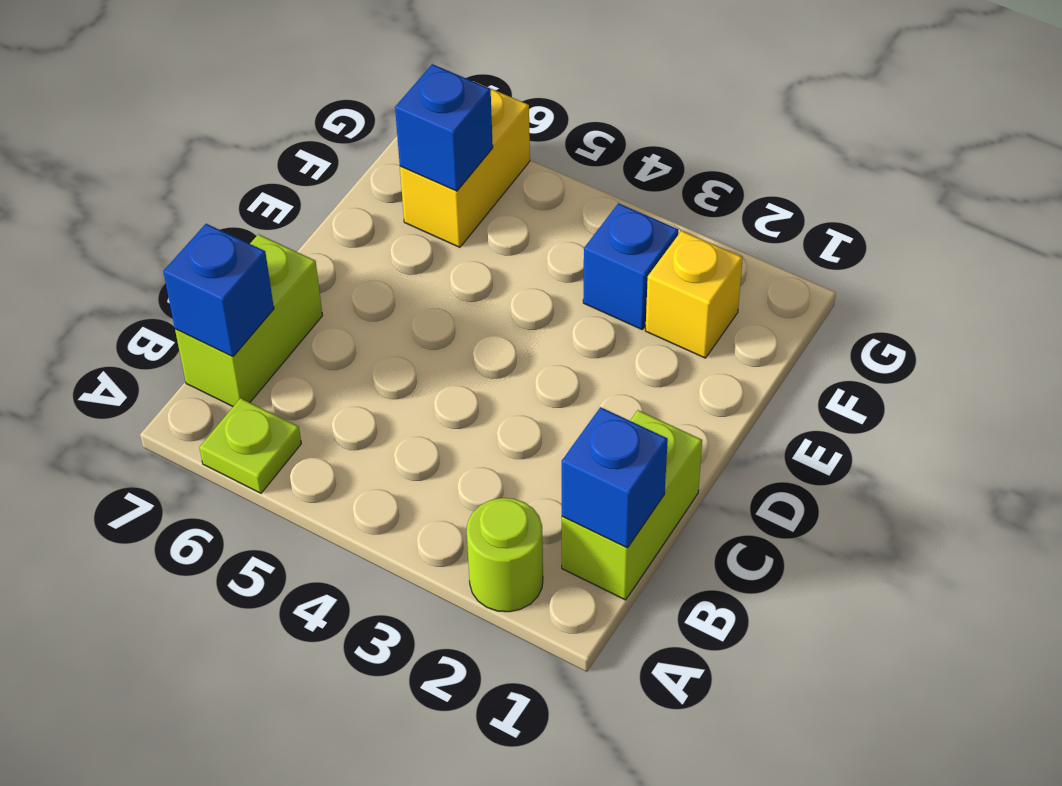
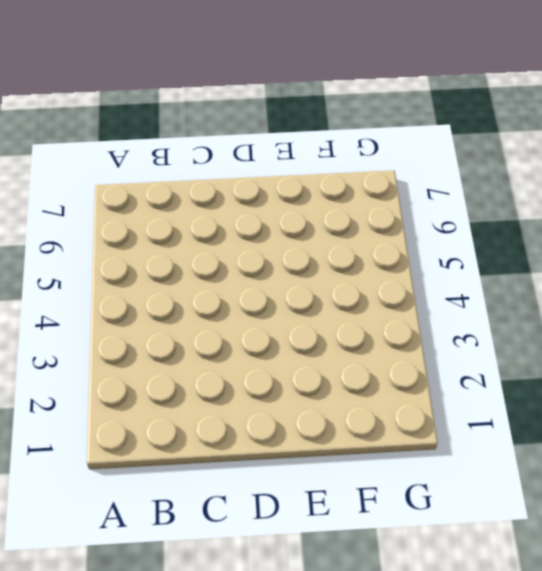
none -> lime round brick A2 level 1
none -> lime plate A6 level 1

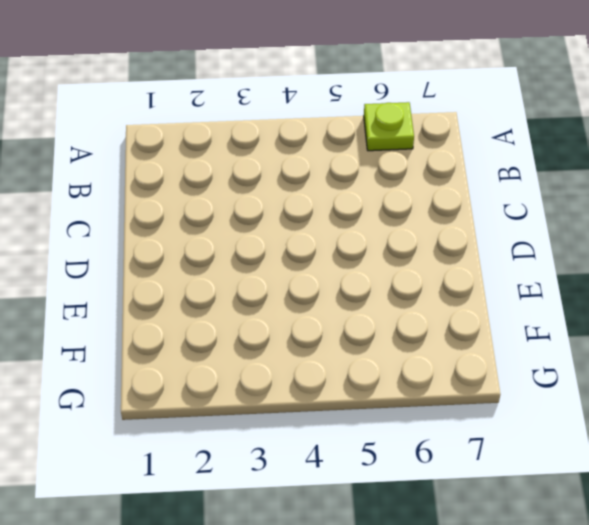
none -> lime round brick A2 level 1
none -> lime brick B1:C1 level 1

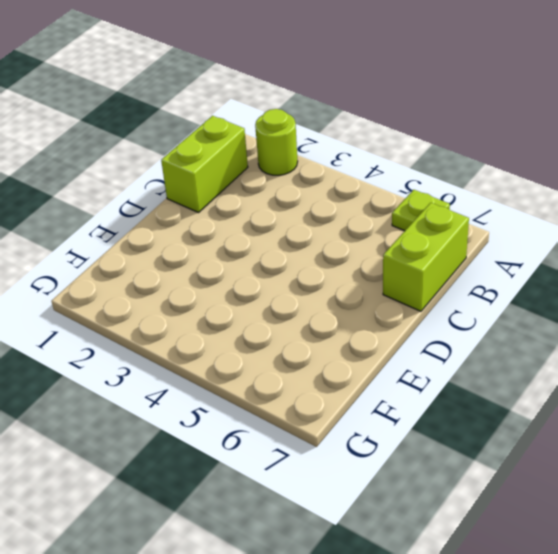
none -> yellow brick F2 level 1
none -> blue brick F3 level 1

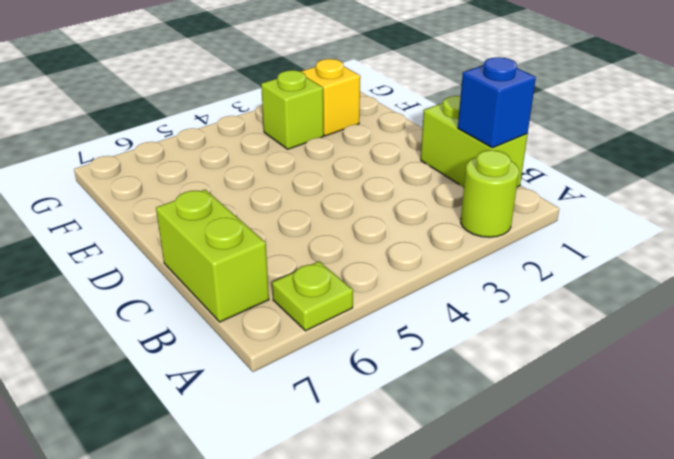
lime brick F3 level 1 -> blue brick F3 level 1
none -> yellow brick F6:G6 level 1
none -> blue brick B7 level 2

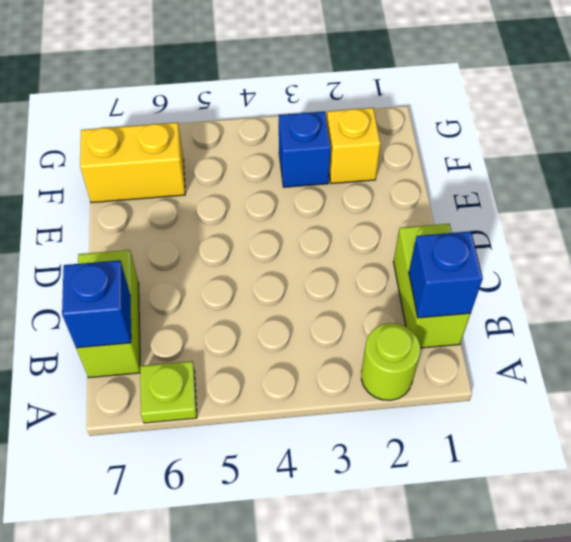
yellow brick F6:F7 level 1 -> yellow brick F6:G6 level 1
none -> blue brick F6 level 2

